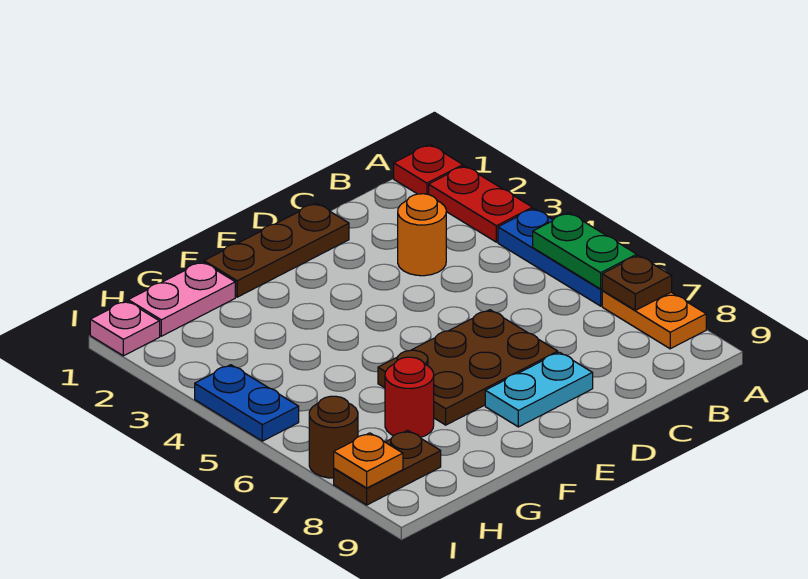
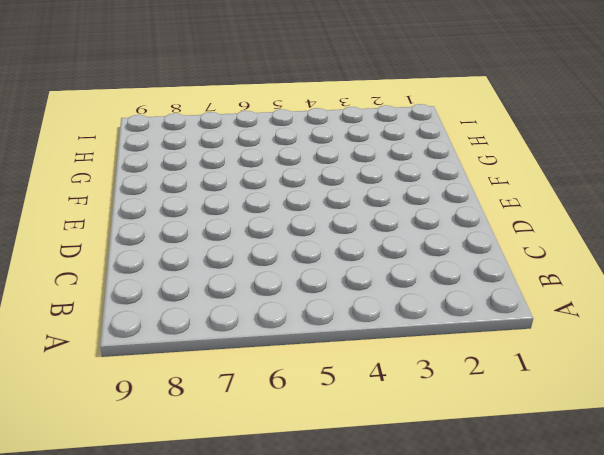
none -> red plate A1 level 1
none -> red plate A2:A3 level 1
none -> blue plate A4:A6 level 1

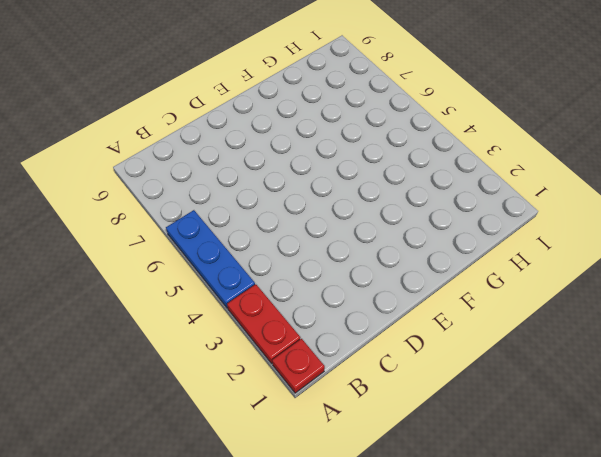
none -> orange plate A7:A8 level 1
none -> orange round brick C3 level 1
none -> brown plate D1:F1 level 1

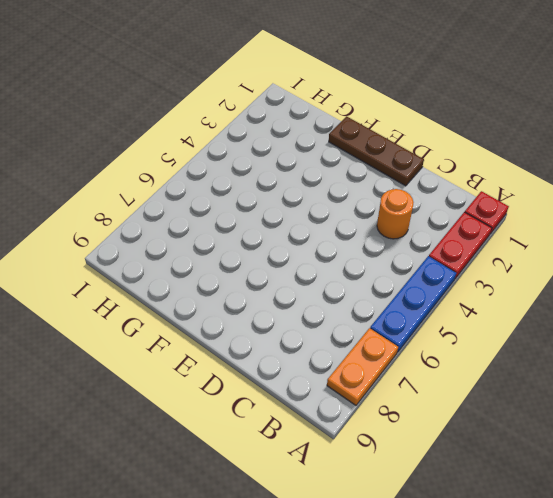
none -> brown plate D6:F7 level 1
none -> cyan plate D8:E8 level 1
none -> pink plate G1:H1 level 1

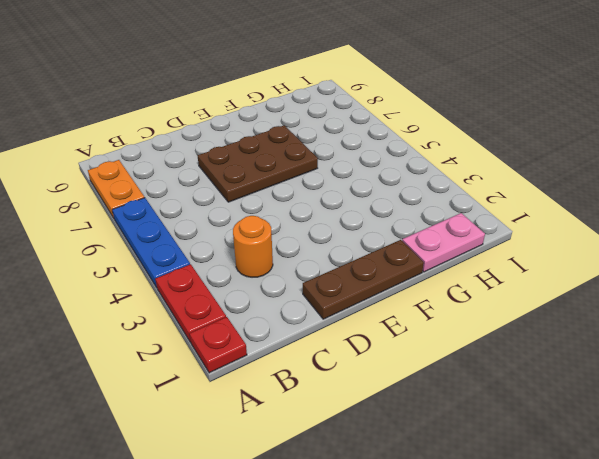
none -> cyan plate D8:E8 level 1
none -> red round brick G7 level 1
none -> brown plate H8:I8 level 1

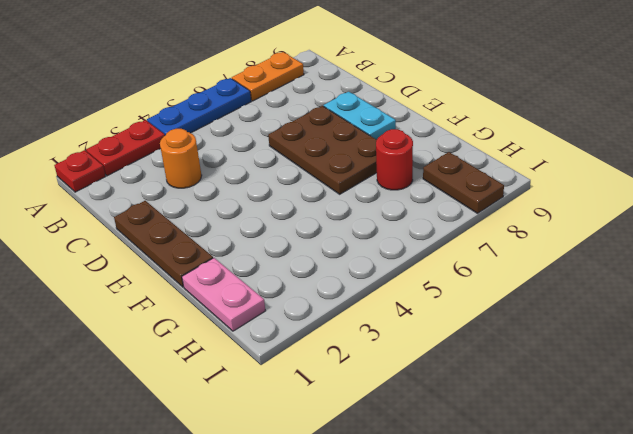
none -> pink plate I1 level 1
none -> blue plate I4:I5 level 1
none -> brown round brick I7 level 1

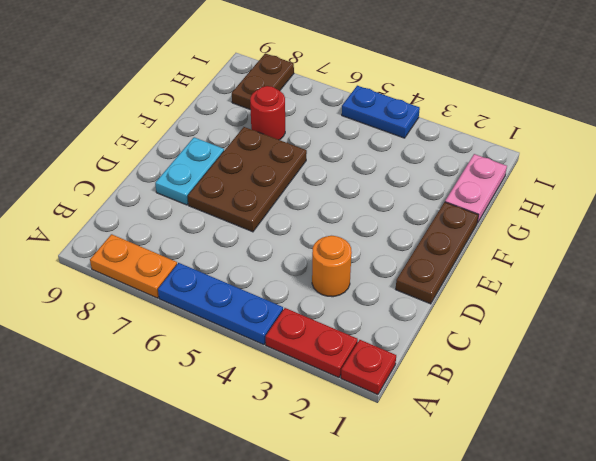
none -> pink plate I1 level 1
none -> brown round brick I7 level 1
none -> green plate A5:A6 level 2

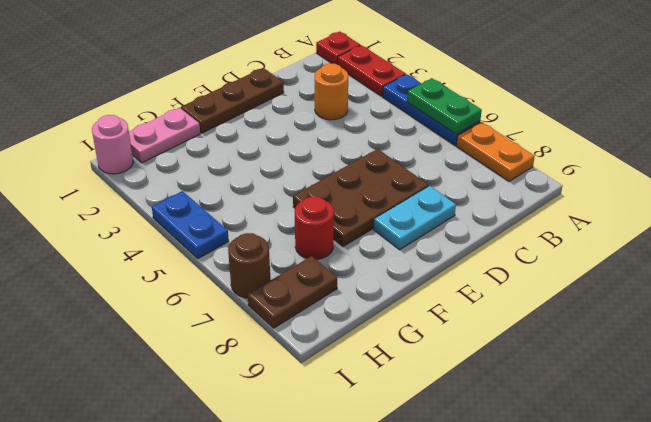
pink round brick I1 level 1 -> pink plate I1 level 1
none -> brown plate A7 level 2
none -> orange plate I8 level 2

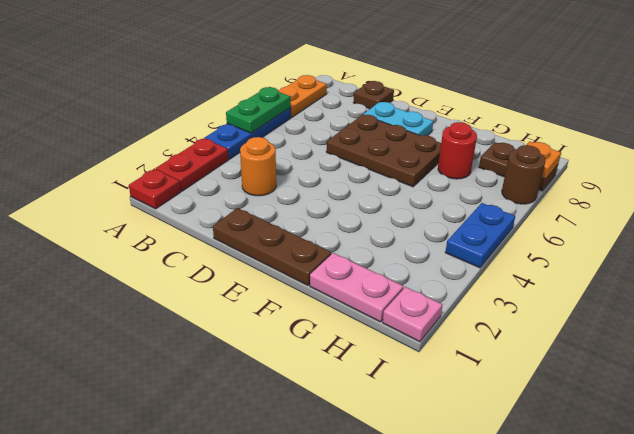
brown plate C9 level 1 -> brown plate A7 level 2

